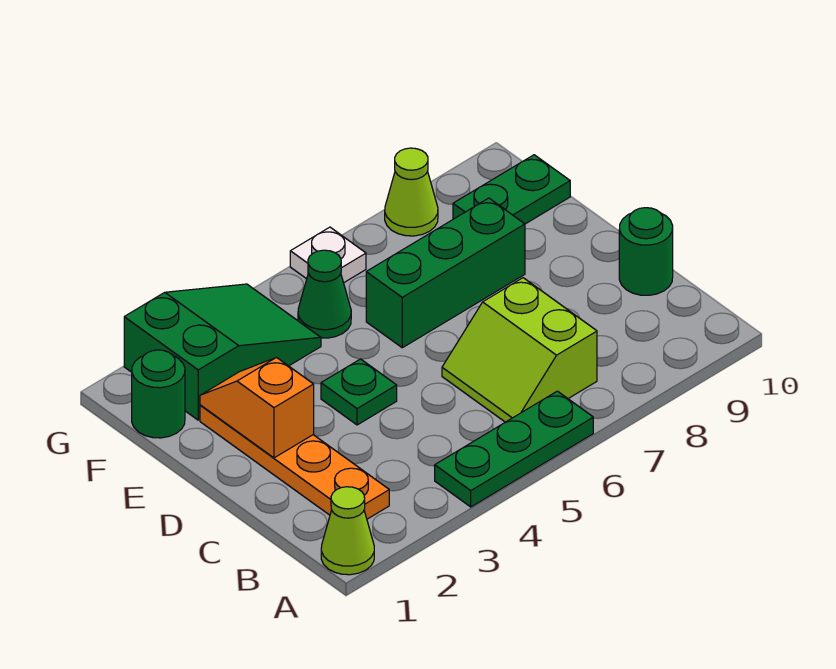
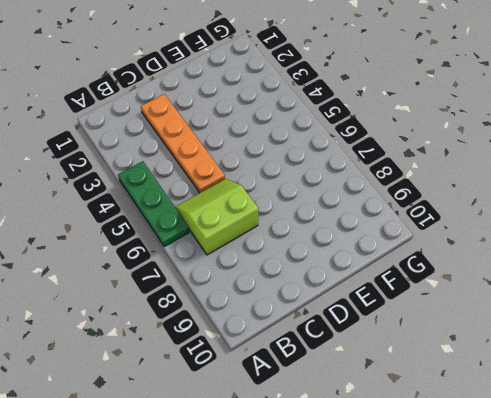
orange plate C2:C5 level 1 -> orange plate B2:E2 level 1
none -> lime cone A1 level 1
none -> green round brick C10 level 1
none -> green plate D4 level 1

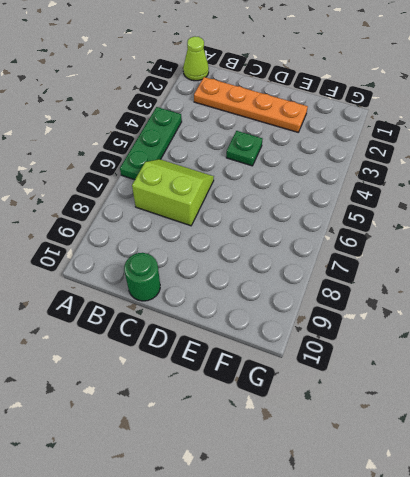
none -> green brick E6:E8 level 1
none -> green round brick F1 level 1
none -> green slope F2:G4 level 1 top 2

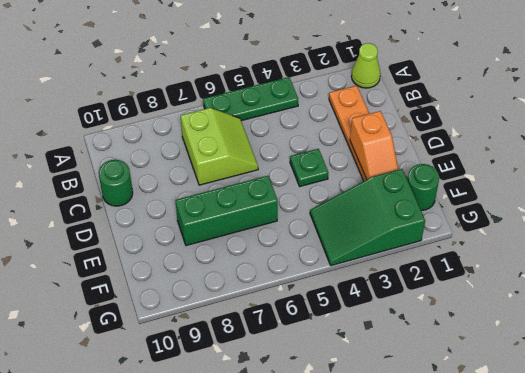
none -> green cone F5 level 1
none -> green plate F9:F10 level 1
none -> white plate G6 level 1

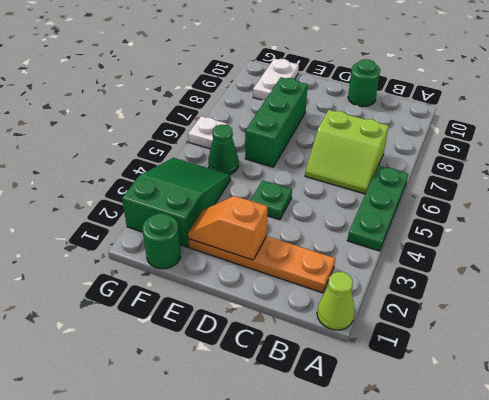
white plate F9:F10 level 1 -> green plate F9:F10 level 1
none -> lime cone G8 level 1

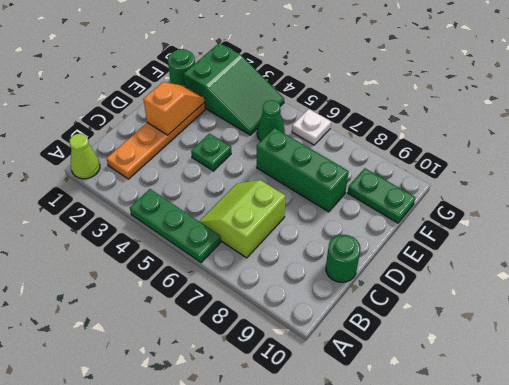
none -> lime cone G8 level 1

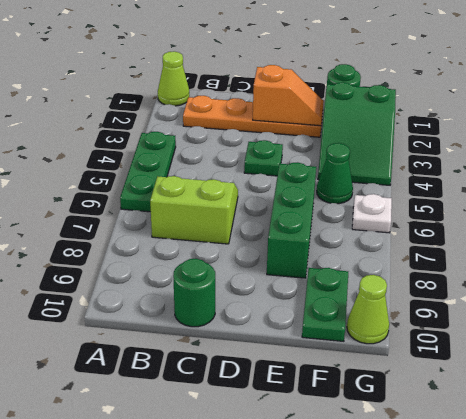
lime cone G10 level 1 -> lime cone G8 level 1

